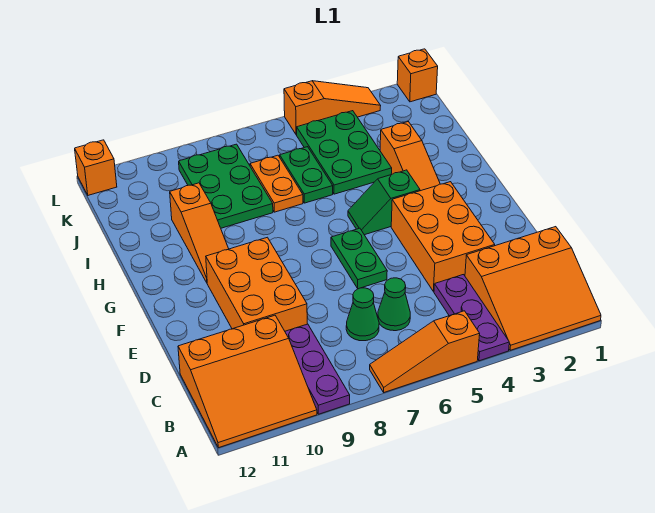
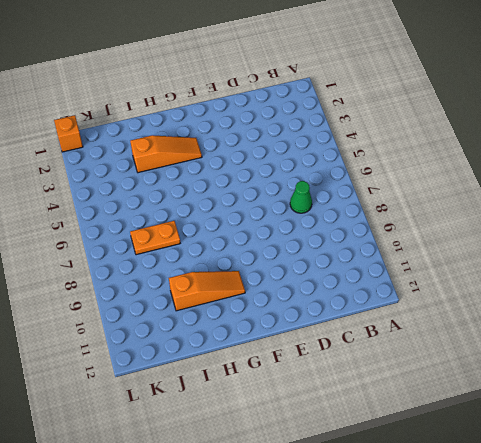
none -> orange slope A1:C3 level 1 top C
none -> purple plate A4:C4 level 1
none -> orange slope A5:A7 level 1 top 5

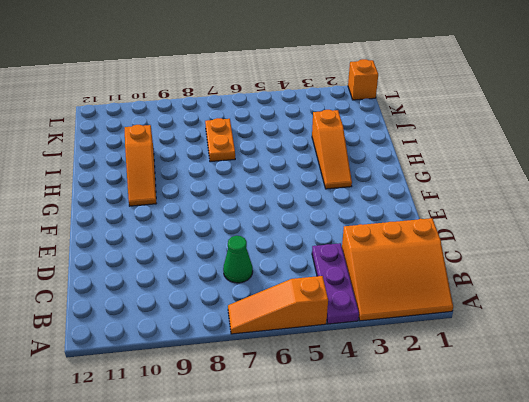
none -> purple plate A9:C9 level 1
none -> orange slope A10:C12 level 1 top C
none -> green cone C6 level 1

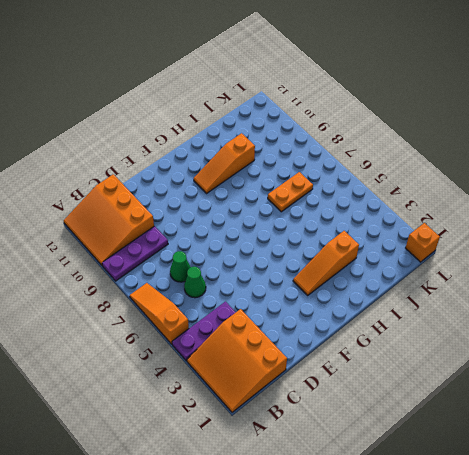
none -> orange brick D3:F4 level 1
none -> orange brick D9:F10 level 1
none -> green plate E6:F6 level 1

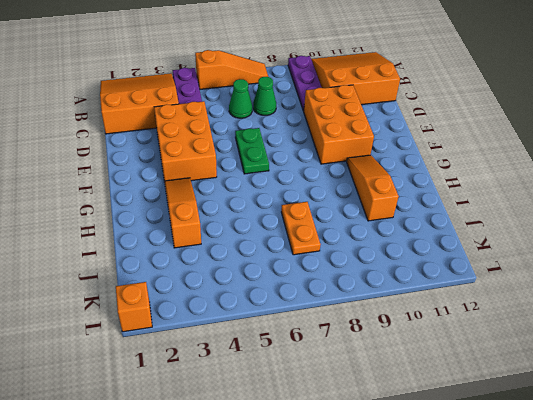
none -> green slope G4:G5 level 1 top 4
none -> green plate I4:K5 level 1
none -> green plate I6:J6 level 1

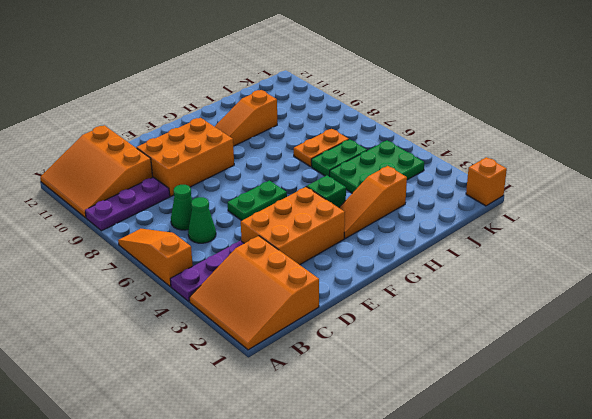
none -> green plate I8:K9 level 1
none -> orange slope L3:L5 level 1 top 5
none -> orange brick L12 level 1

